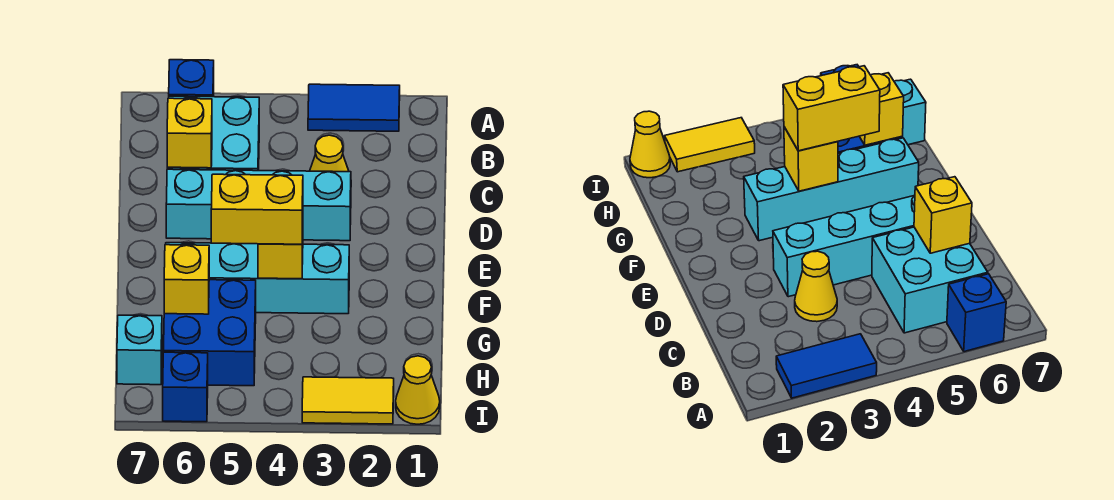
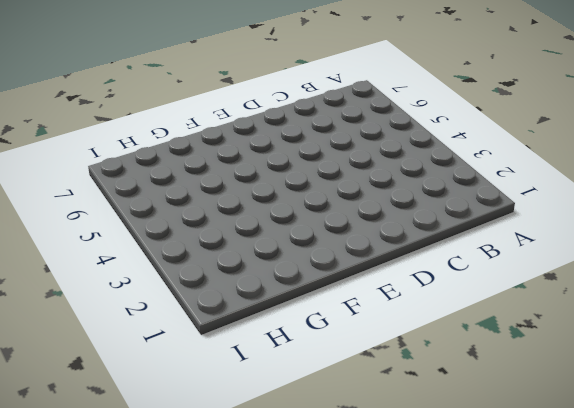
none -> blue tile A2:A3 level 1
none -> blue brick A6 level 1
none -> cyan brick B5:C6 level 1

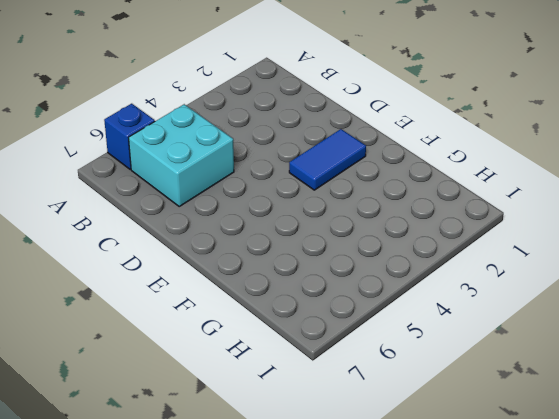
blue tile E2:E3 level 1 -> blue tile A2:A3 level 1
none -> yellow cone C3 level 1
none -> cyan brick D3:D6 level 1
none -> cyan brick F3:F6 level 1

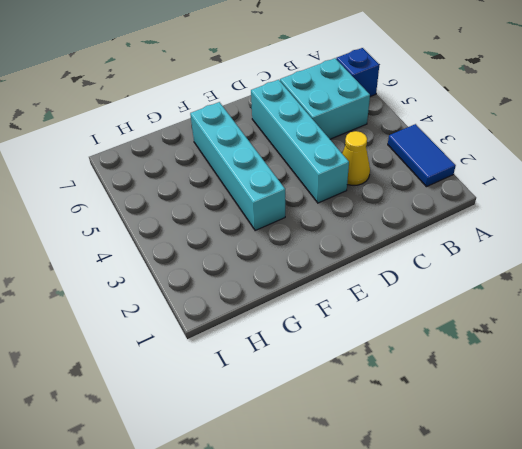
none -> blue brick G5:H6 level 1
none -> cyan brick H7 level 1
none -> yellow cone I1 level 1

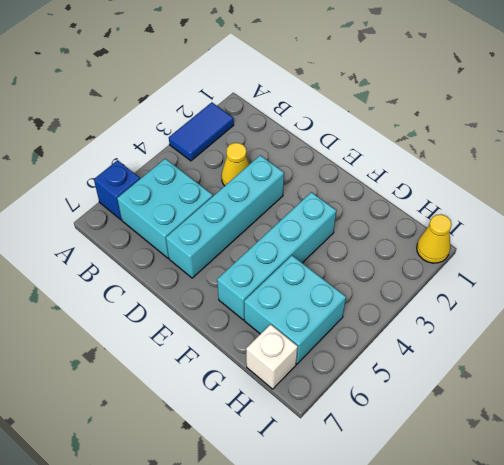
cyan brick G5:H6 level 1 -> blue brick G5:H6 level 1
white brick H7 level 1 -> cyan brick H7 level 1
none -> yellow tile I2:I3 level 1
none -> blue brick I6 level 1
none -> yellow brick C6 level 2

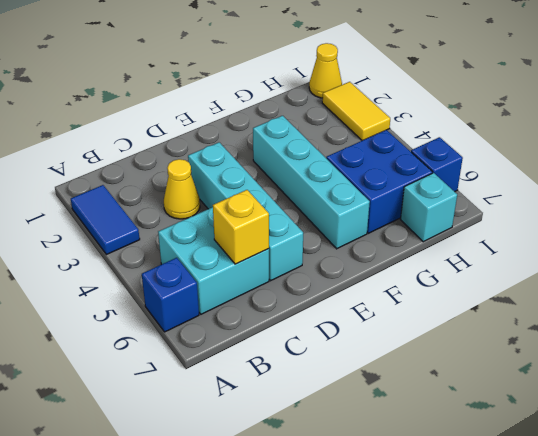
none -> yellow brick F4 level 2
none -> yellow brick G6 level 2
none -> yellow brick F4:F5 level 3

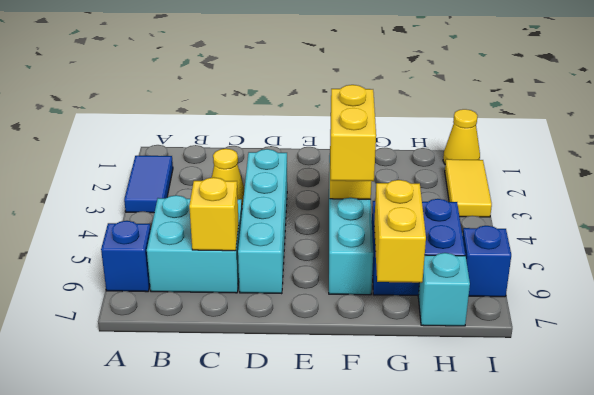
yellow brick G6:G7 level 2 -> yellow brick G6 level 2

